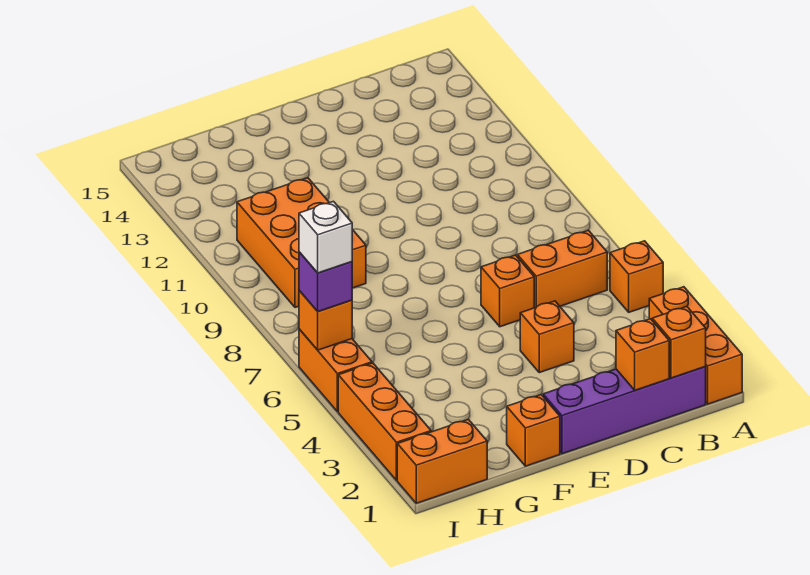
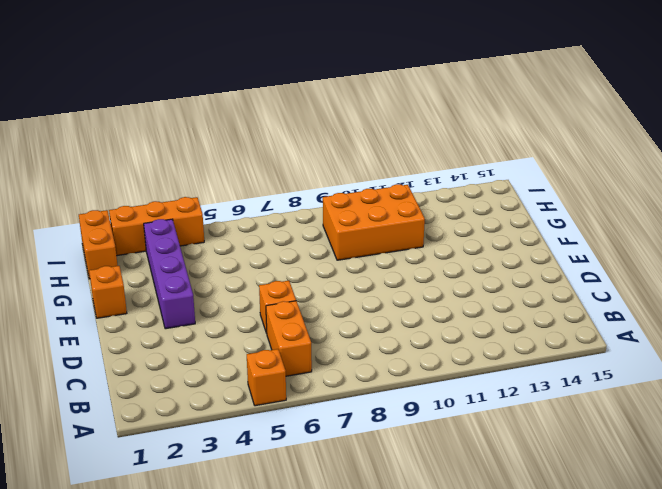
purple brick E3:H3 level 1 -> purple brick B1:E1 level 1
none -> orange brick A1:A3 level 1
none -> orange brick D4 level 1
none -> orange brick I5:I6 level 1

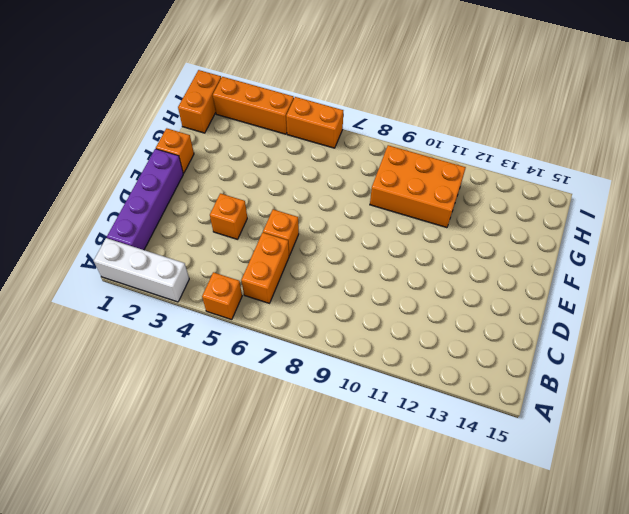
white brick A1:A3 level 1 -> orange brick A1:A3 level 1
none -> orange brick B1 level 2
none -> orange brick C1 level 2
none -> orange brick I6 level 2

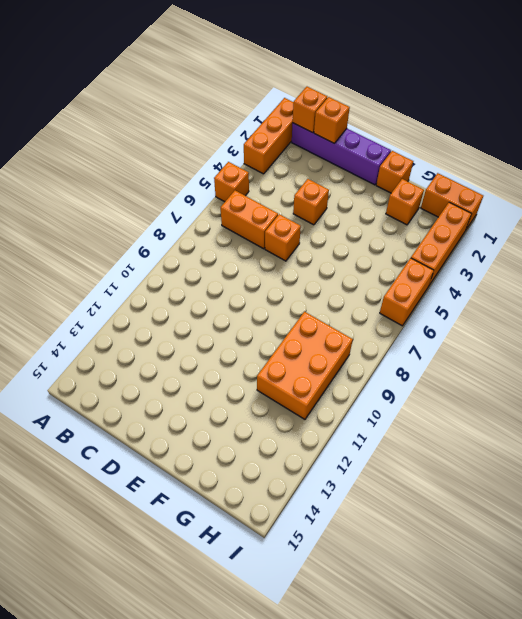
orange brick G2 level 1 -> orange brick I6 level 2
none -> purple brick I6 level 3
none -> white brick I6 level 4

